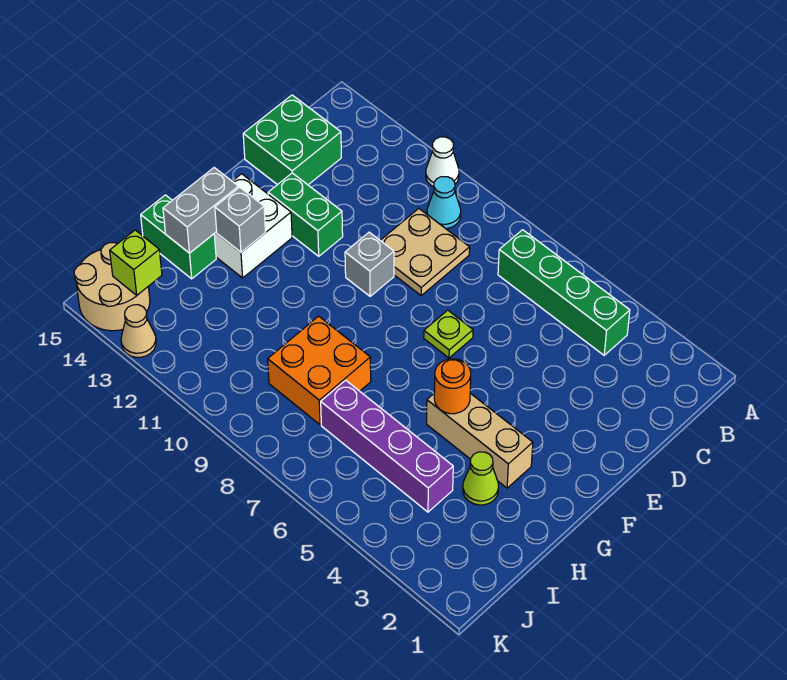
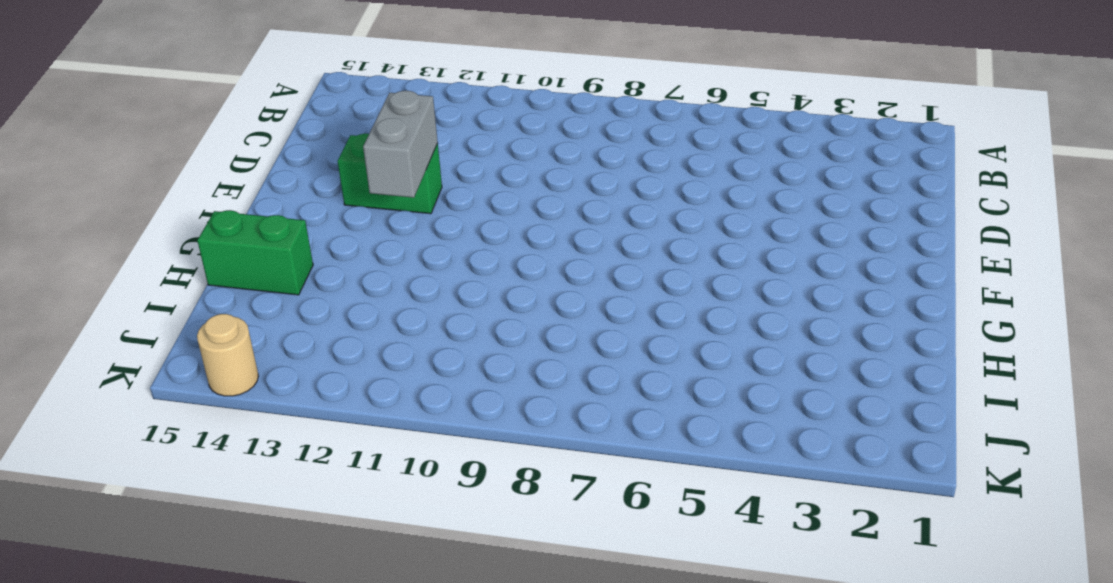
grey brick E12:F12 level 2 -> grey brick G14:H14 level 2
tan round brick K14 level 1 -> tan round brick J14:K15 level 1
none -> white cone A11 level 1
none -> green brick B4:B7 level 1
none -> cyan cone B10 level 1

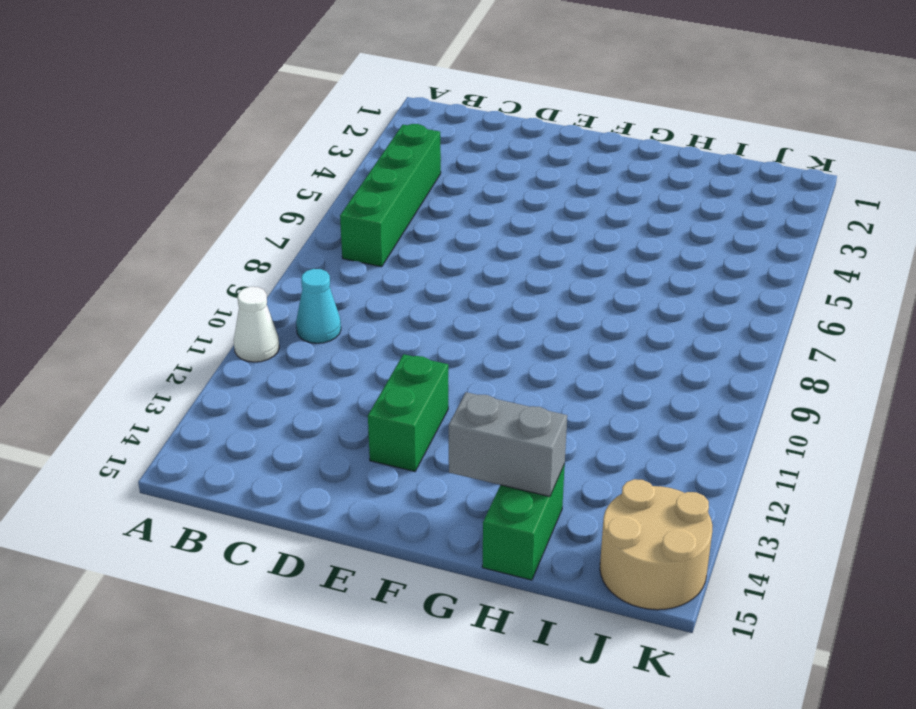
none -> tan plate C9:D10 level 1
none -> green brick C14:D15 level 1
none -> lime plate E7 level 1

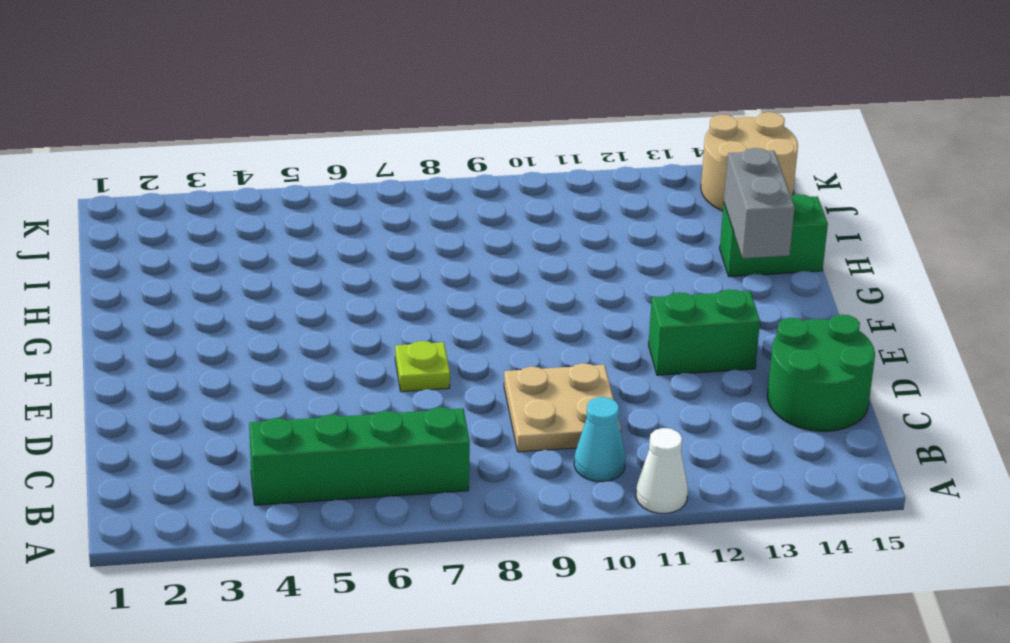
green round brick C14:D15 level 1 -> green brick C14:D15 level 1
none -> grey brick E10 level 1
none -> white brick F13:G14 level 1
none -> tan brick G3:G5 level 1

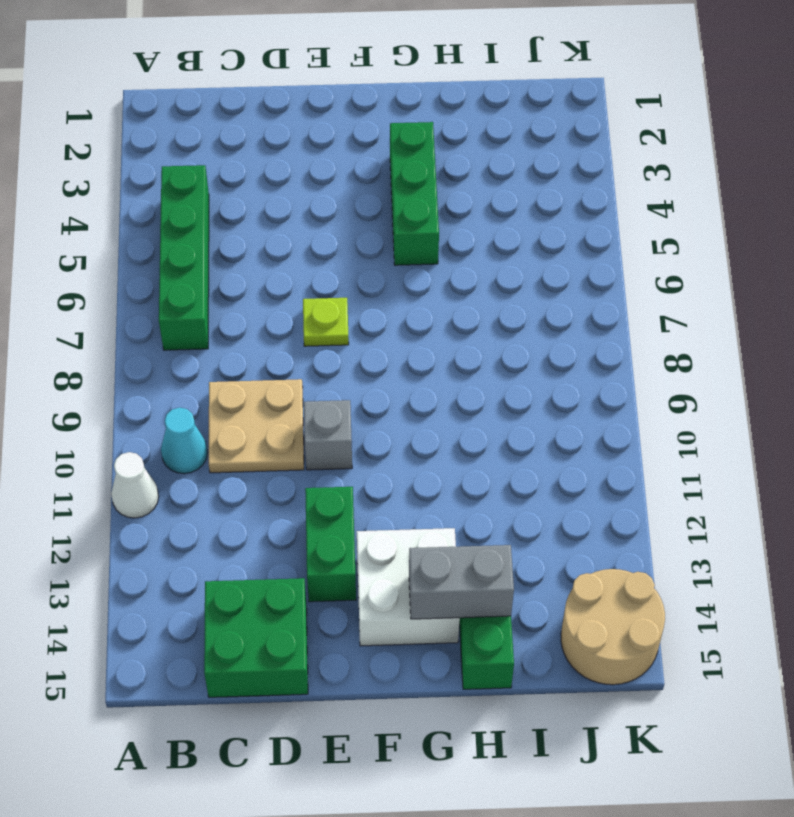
green brick G3:G5 level 1 -> tan brick G3:G5 level 1
none -> lime cone H3 level 1
none -> orange brick H8:I9 level 1
none -> purple brick I4:I7 level 1

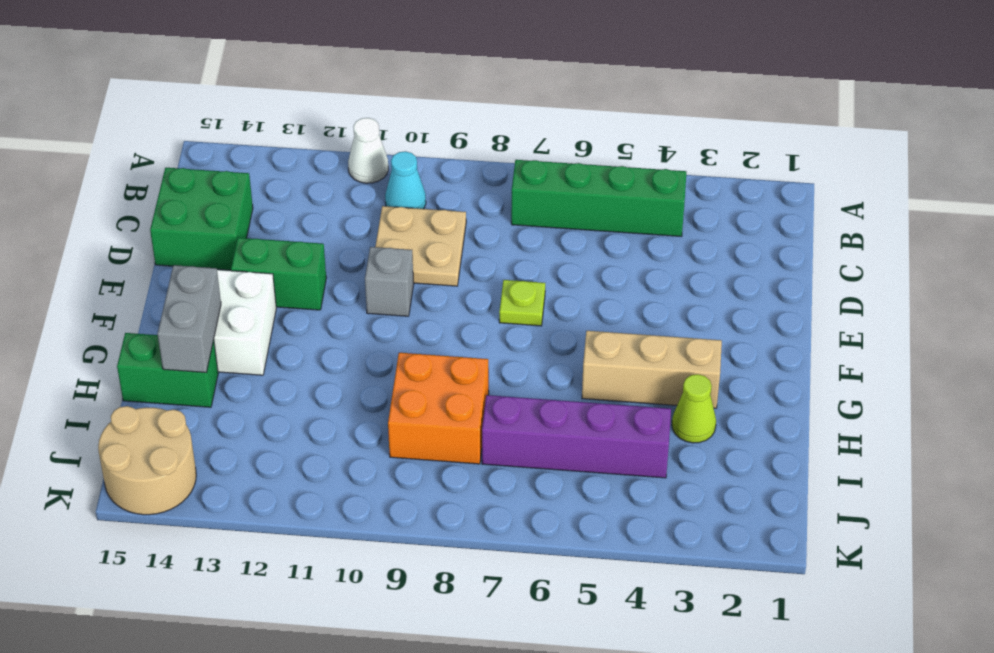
none -> tan cone K13 level 1
none -> orange round brick G5 level 2
none -> grey brick G13 level 2

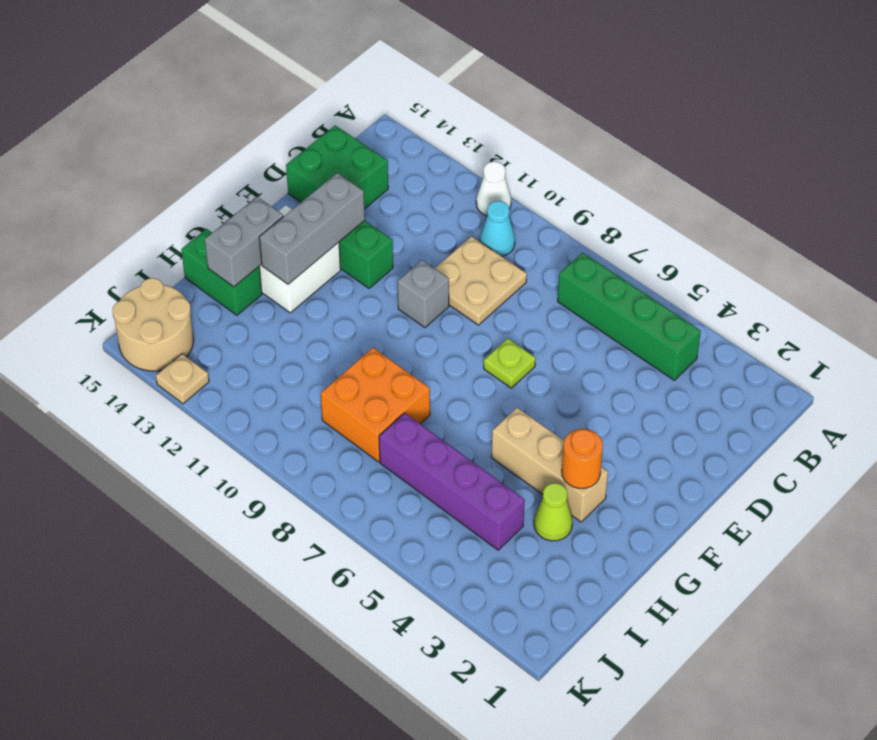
grey brick E13:G13 level 2 -> grey brick G13 level 2
orange round brick G3 level 2 -> orange round brick G5 level 2
tan plate K13 level 1 -> tan cone K13 level 1
none -> lime brick J14 level 2

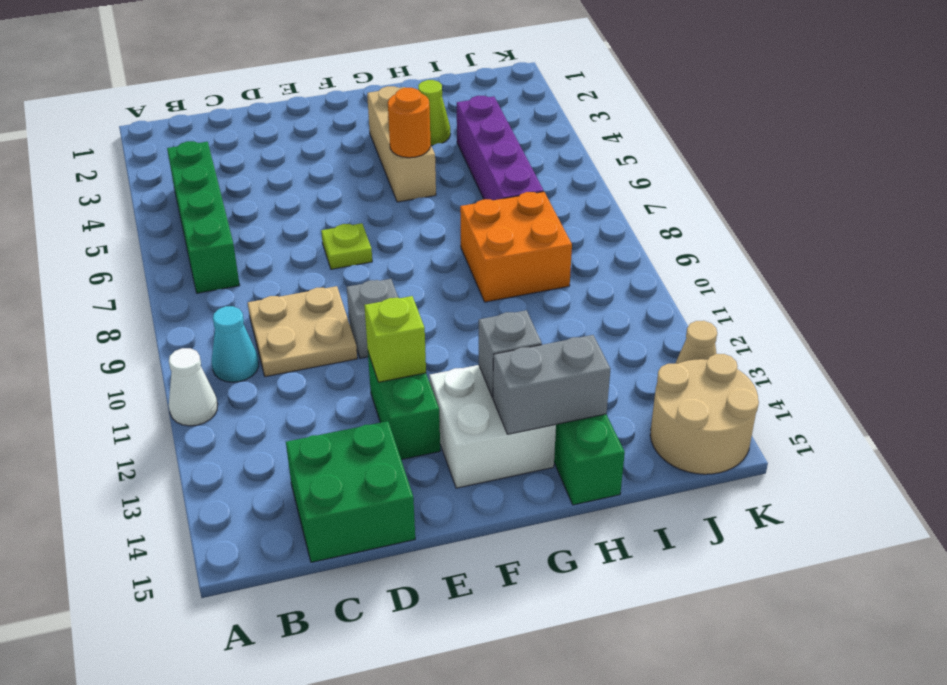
lime brick E12 level 2 -> lime brick J14 level 2

